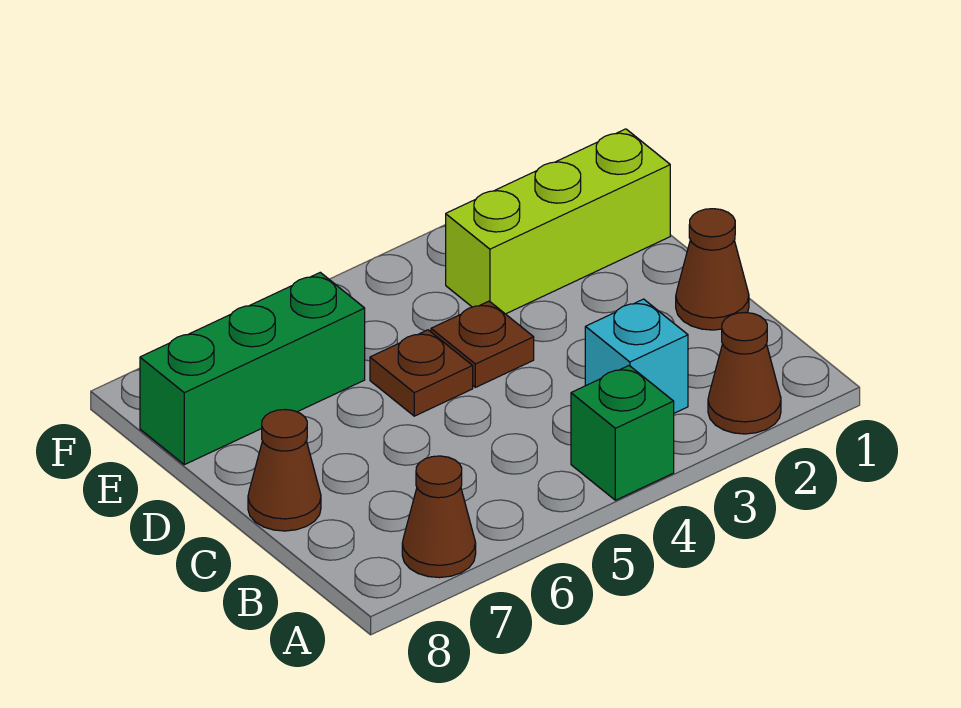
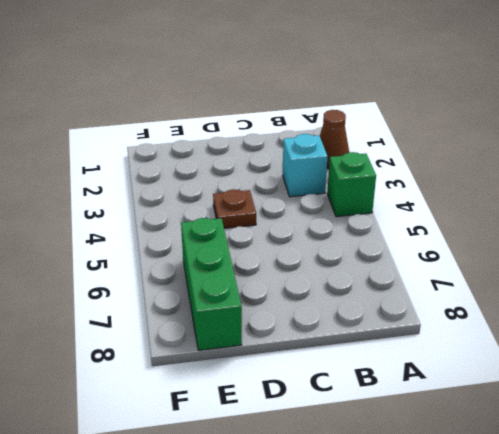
none -> brown cone A7 level 1
none -> brown cone C1 level 1

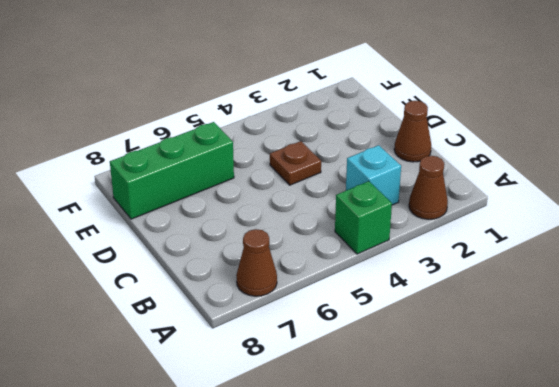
none -> brown cone C8 level 1
none -> brown plate D5 level 1

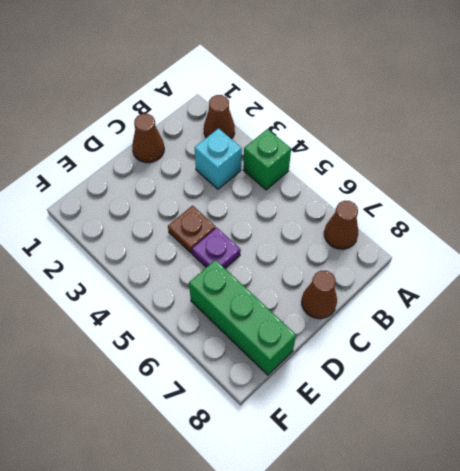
purple plate D5 level 1 -> brown plate D5 level 1
none -> lime brick E1:E3 level 1

